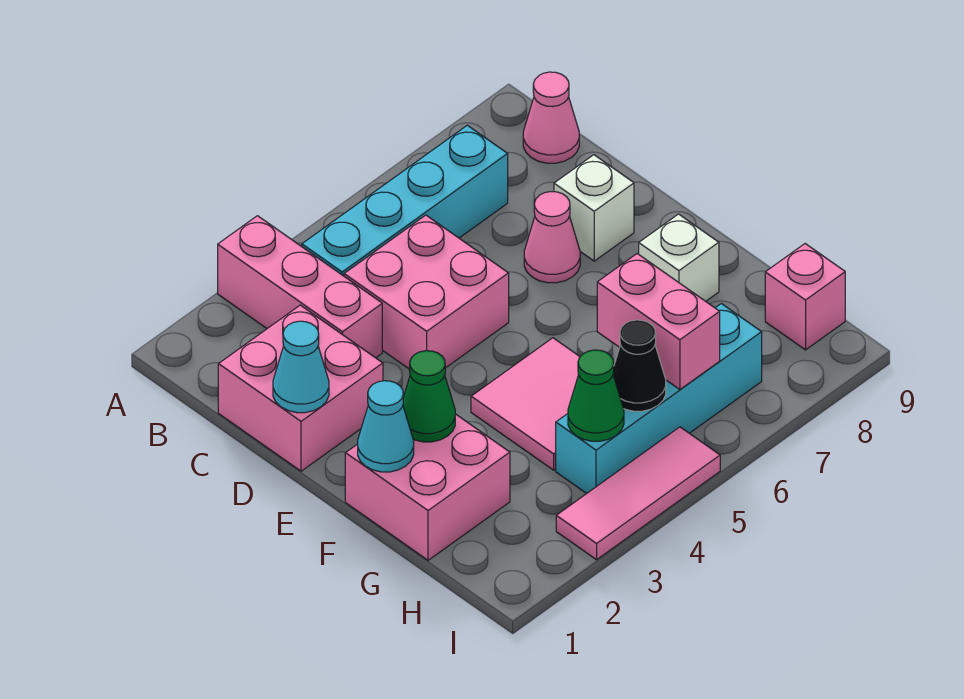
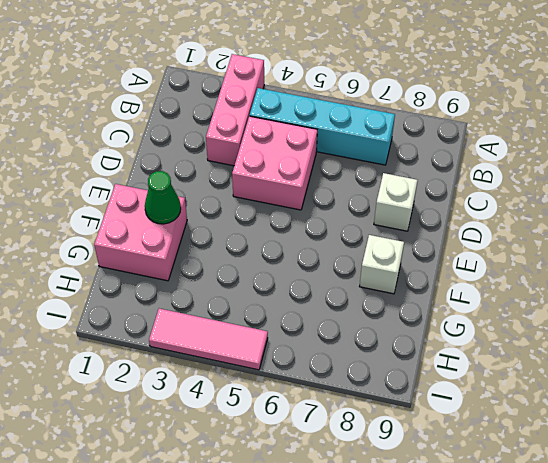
none -> pink cone B9 level 1
none -> pink brick C1:D2 level 1
none -> pink cone D7 level 1

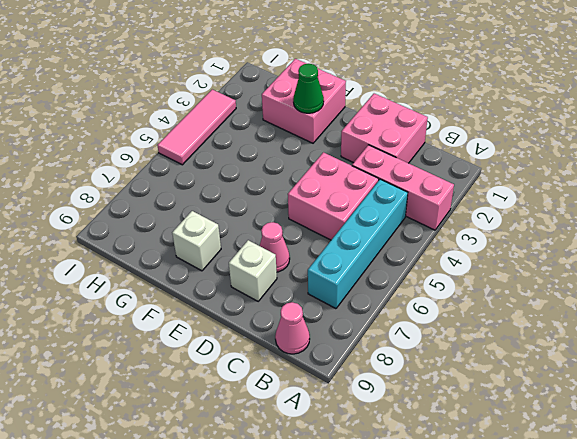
none -> pink tile F4:G5 level 1
none -> cyan brick H4:H7 level 1
none -> pink brick H9 level 1

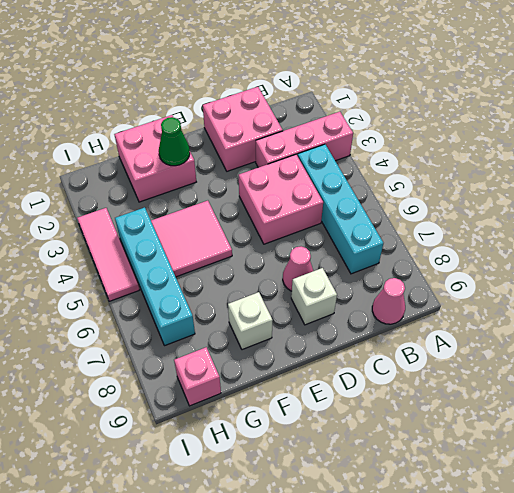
none -> cyan cone D1 level 2
none -> cyan cone F1 level 2
none -> pink brick G6:H6 level 2

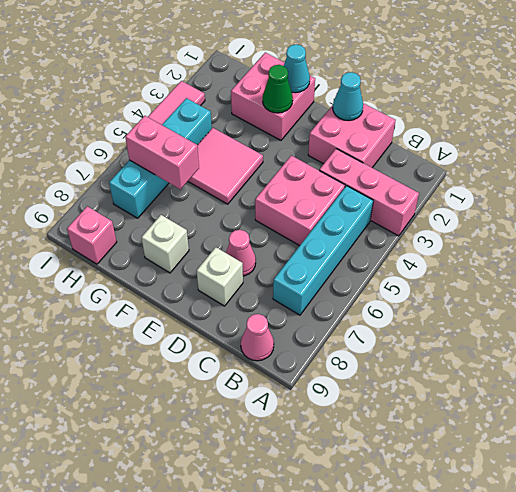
none -> green cone H4 level 2
none -> black cone H5 level 2

